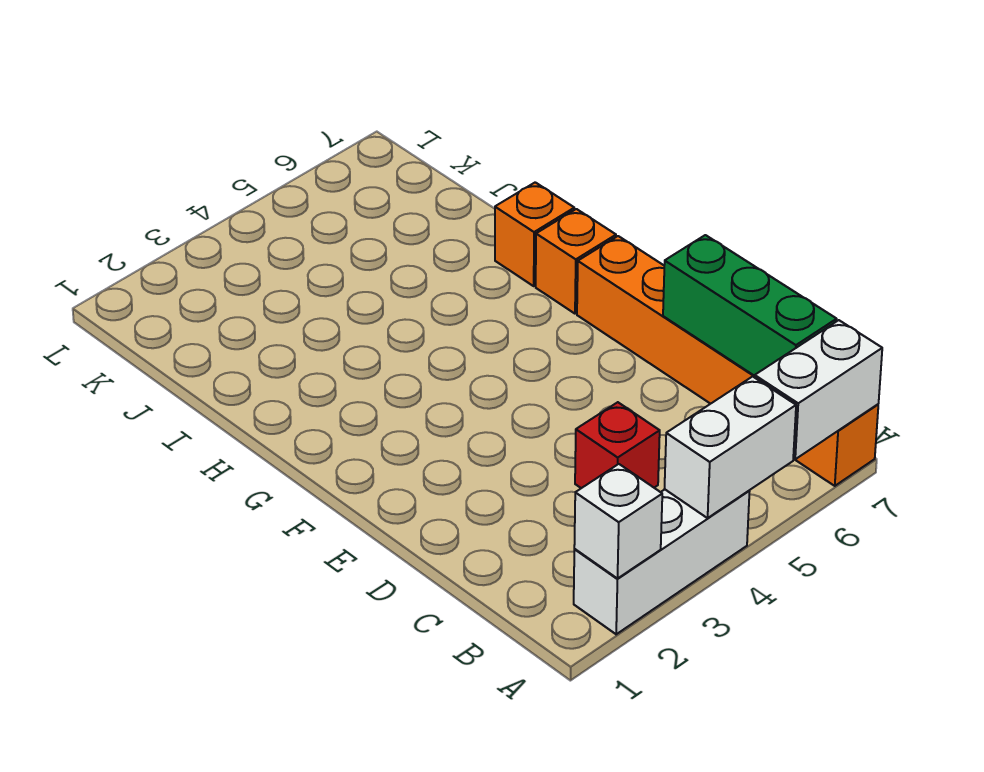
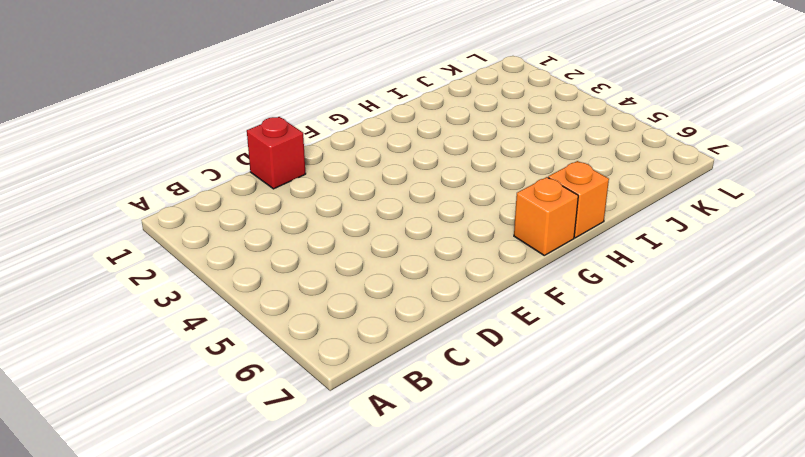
red brick D1 level 1 -> red brick C4 level 1
none -> white brick A2:A4 level 1
none -> orange brick A7:F7 level 1

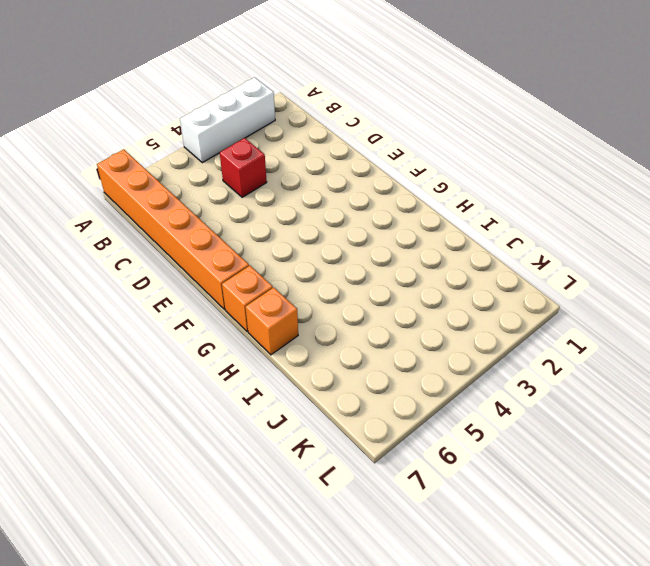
none -> white brick A2 level 2
none -> white brick A4:A5 level 2

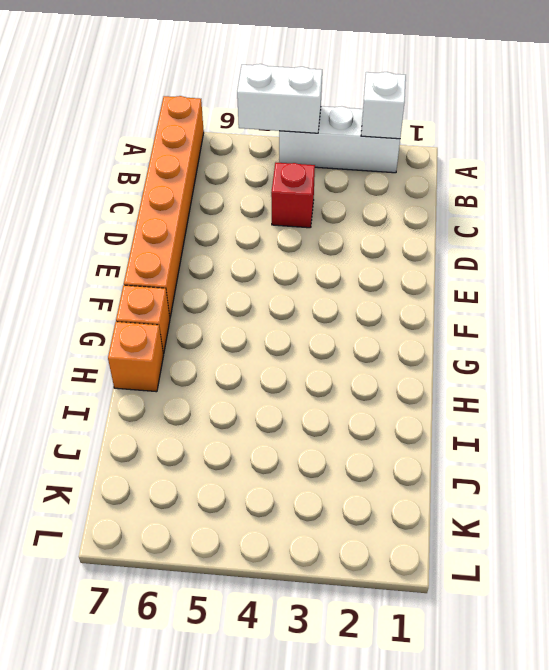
none -> white brick A6:A7 level 2
none -> green brick B7:D7 level 2

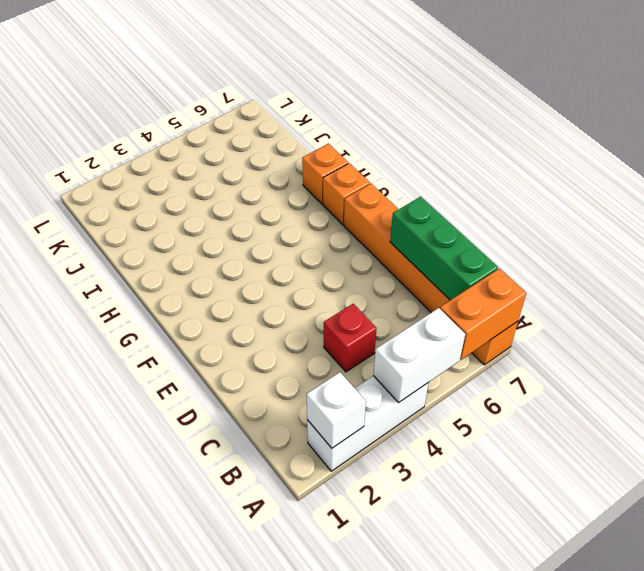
orange brick A6:A7 level 2 -> white brick A6:A7 level 2

